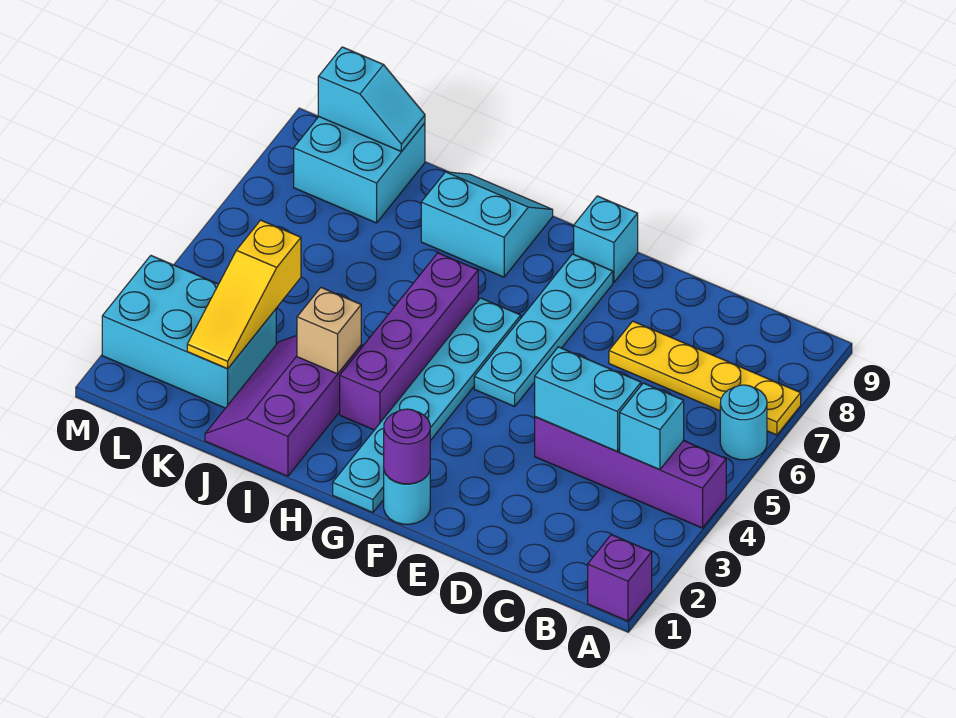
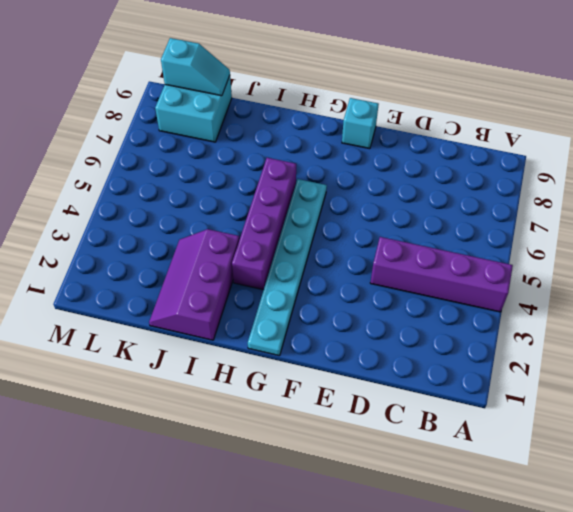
none -> purple brick A1 level 1
none -> cyan round brick A6 level 1
none -> yellow plate A7:D7 level 1

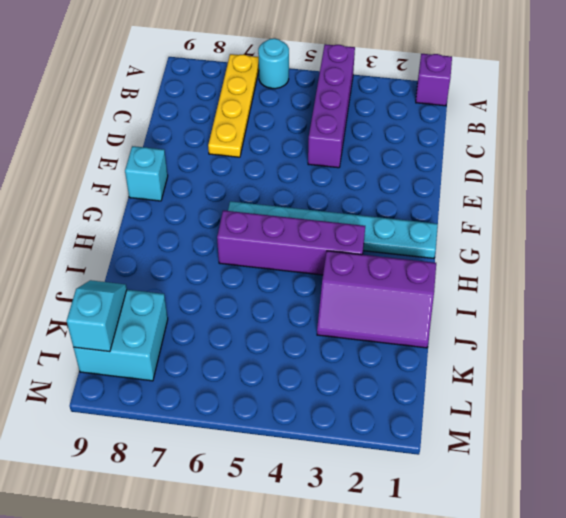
none -> cyan round brick F1 level 1
none -> cyan plate F5:F8 level 1
none -> cyan slope H8:I9 level 1 top 8

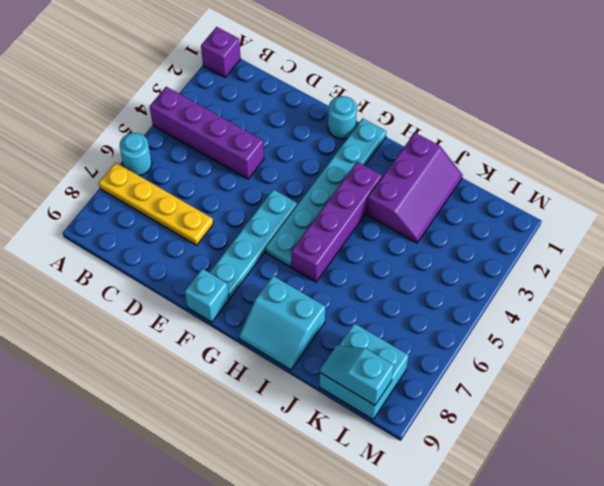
none -> cyan brick K2:M3 level 1
none -> cyan brick B4 level 2
none -> cyan brick C4:D4 level 2

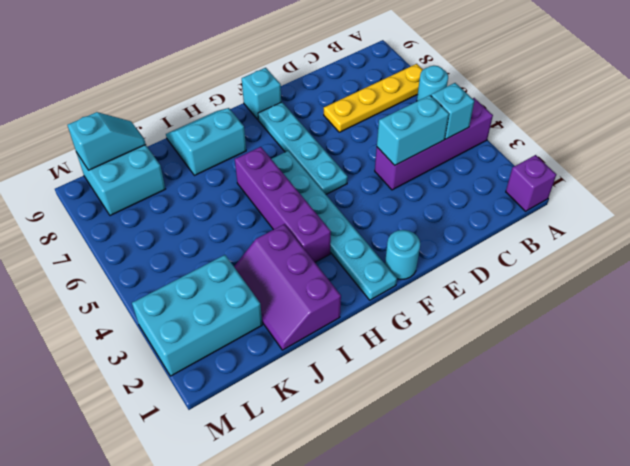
none -> purple round brick F1 level 2
none -> tan brick I3 level 2
none -> yellow slope K2:K4 level 2 top 4

